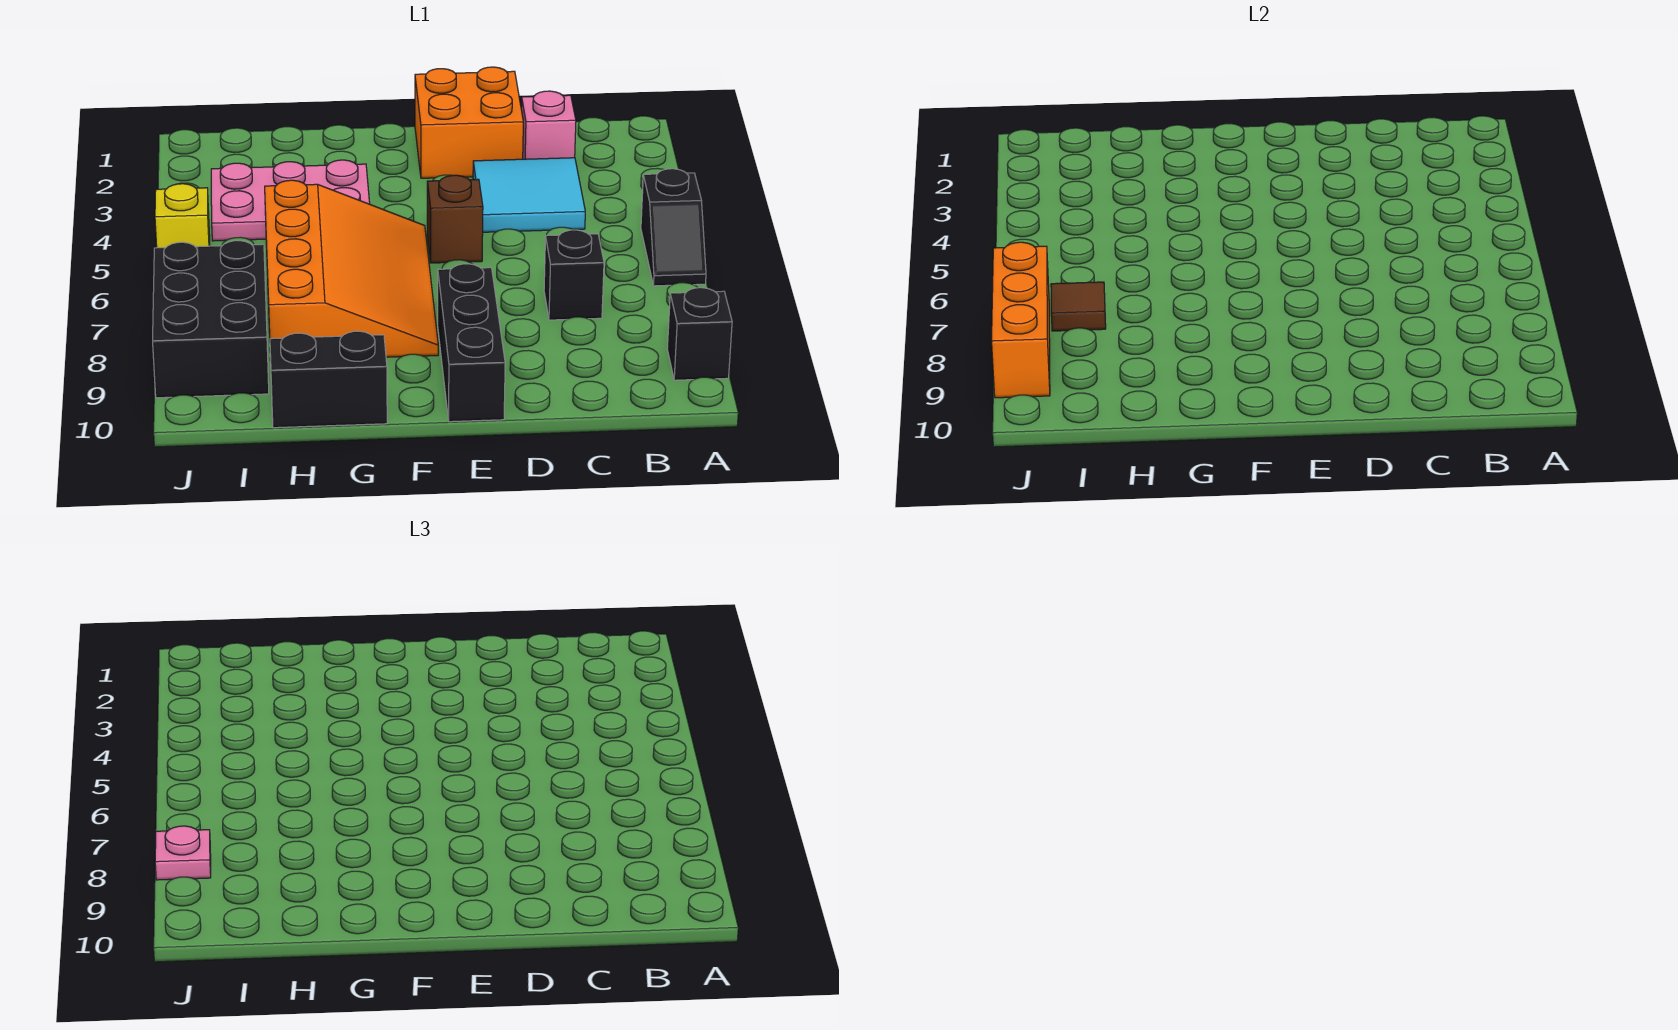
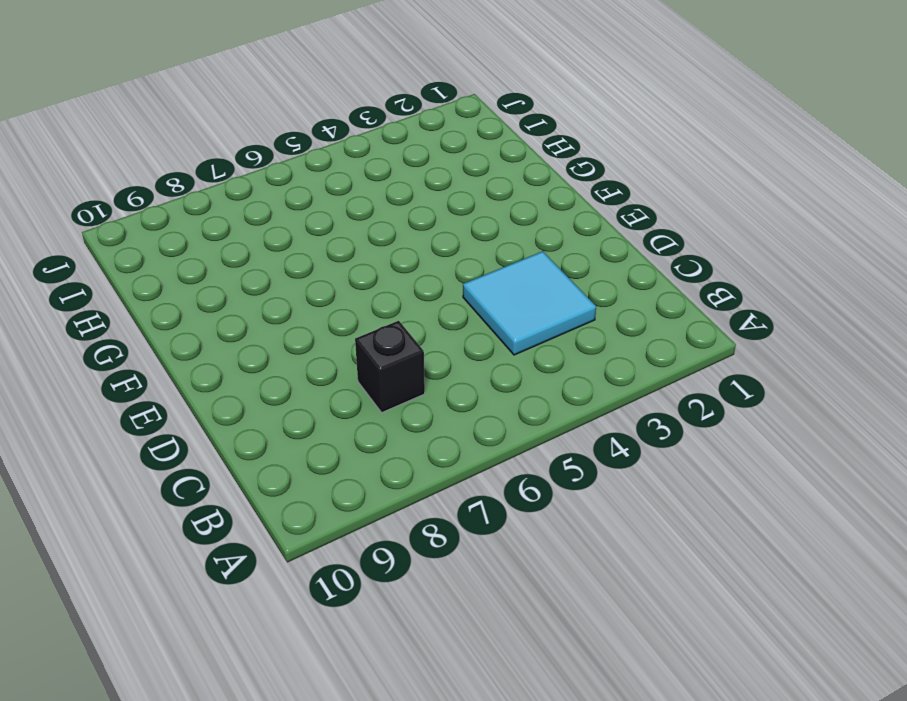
none -> black slope A5:A6 level 1 top 5
none -> black brick A9 level 1
none -> pink brick C2 level 1

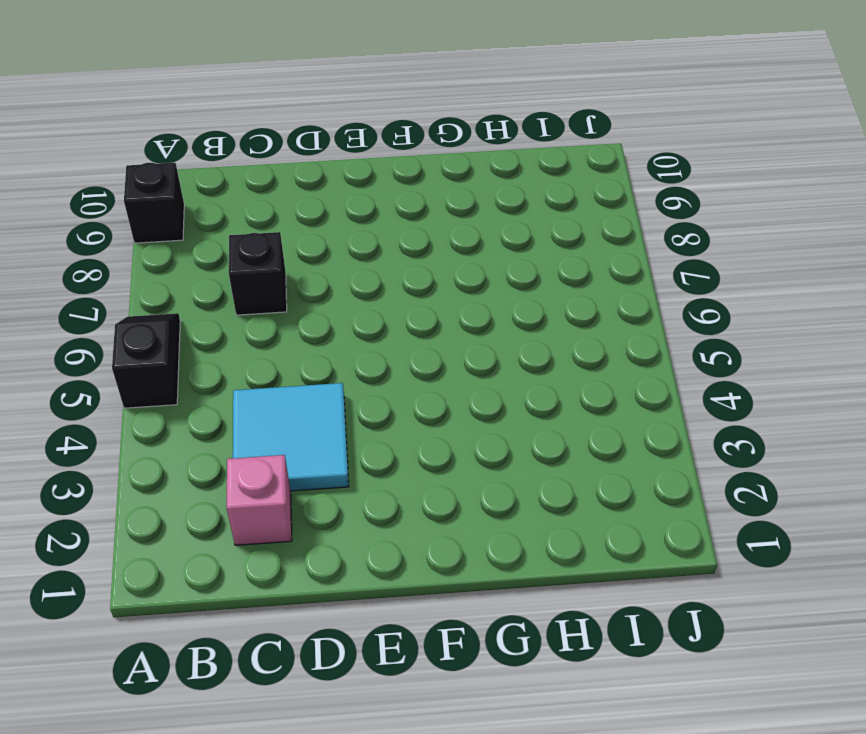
none -> orange brick D1:E2 level 1
none -> brown brick E5 level 1
none -> black brick E8:E10 level 1

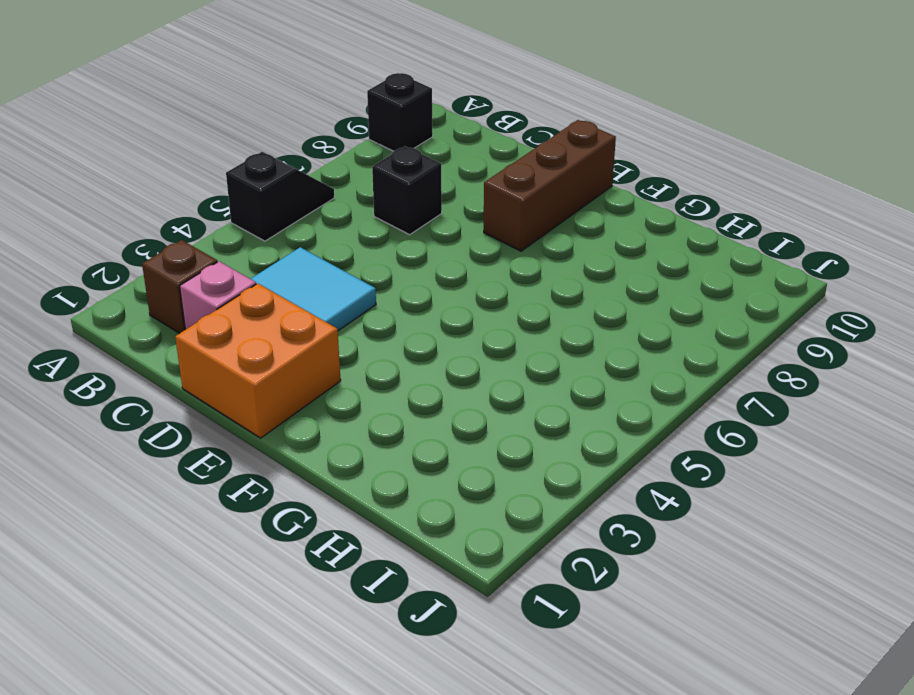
brown brick B2 level 1 -> brown brick E5 level 1
brown brick E8:E10 level 1 -> black brick E8:E10 level 1
none -> orange slope F5:H8 level 1 top H
none -> pink plate G3:I4 level 1
none -> black brick G10:H10 level 1

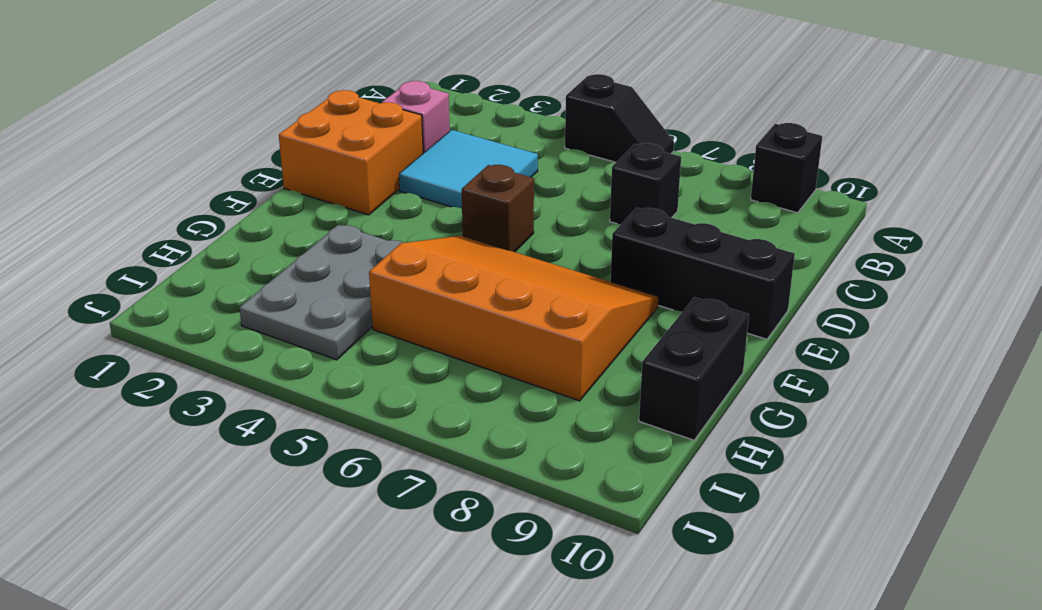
grey plate G3:I4 level 1 -> pink plate G3:I4 level 1
none -> black brick I7:J9 level 1
none -> yellow brick J5 level 1
none -> brown tile I7 level 2

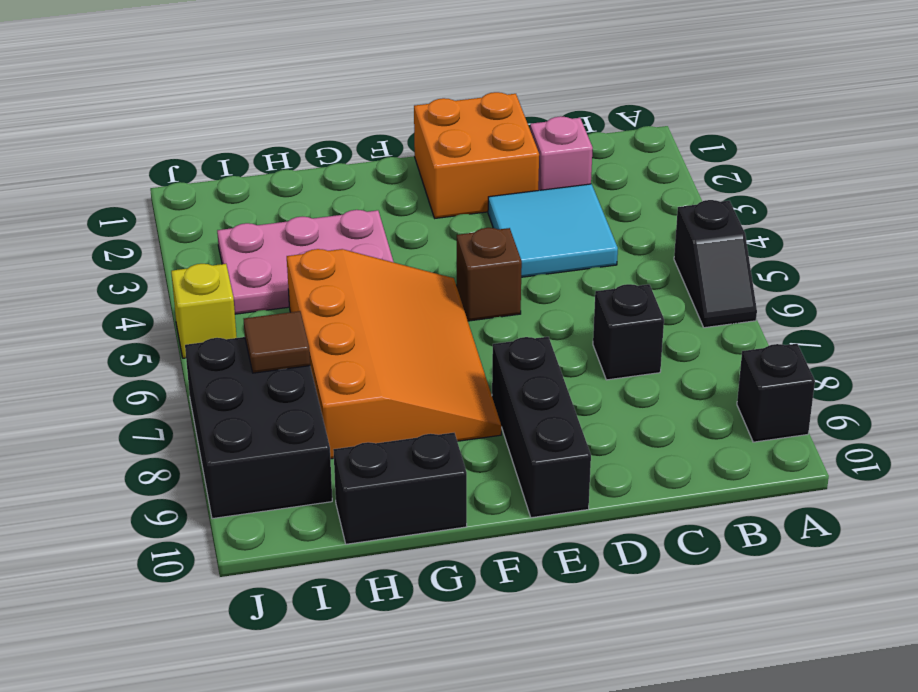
none -> orange brick J7:J9 level 2
none -> pink plate J8 level 3

